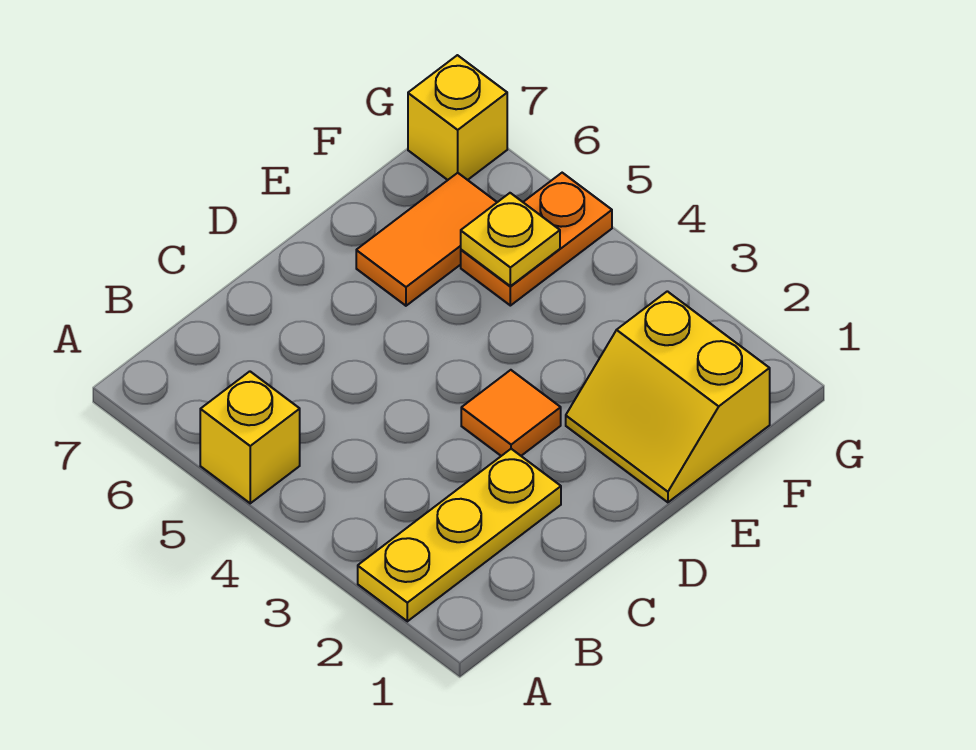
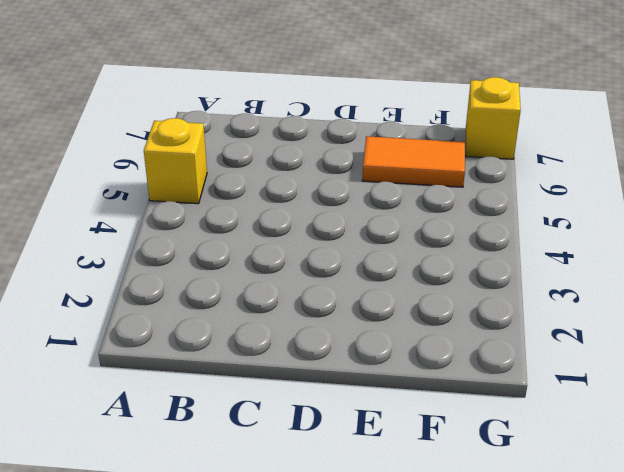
none -> yellow plate A2:C2 level 1
none -> orange tile D3 level 1

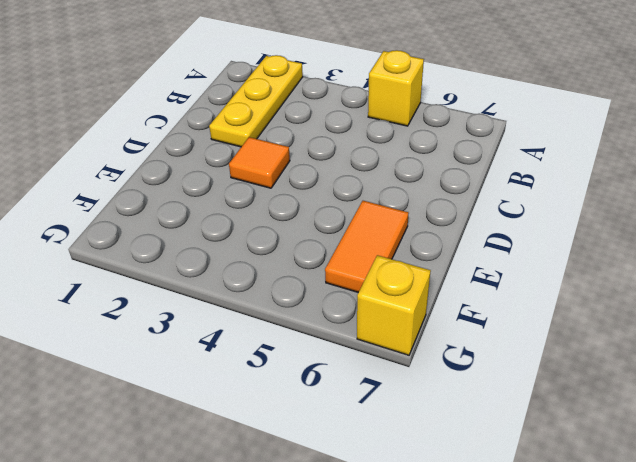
none -> yellow slope E1:F2 level 1 top F
none -> orange plate F5:G5 level 1

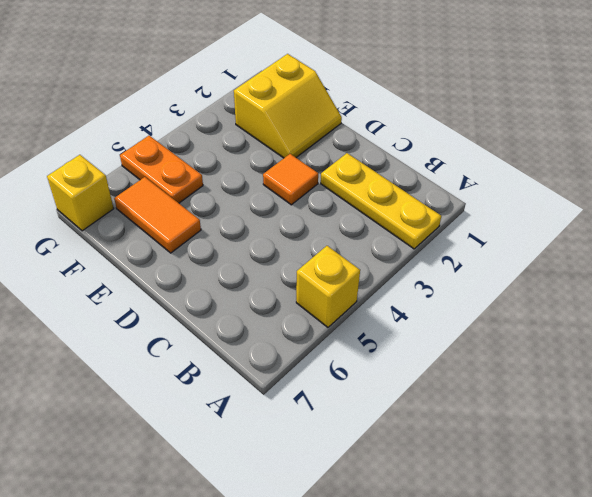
none -> yellow plate F5 level 2

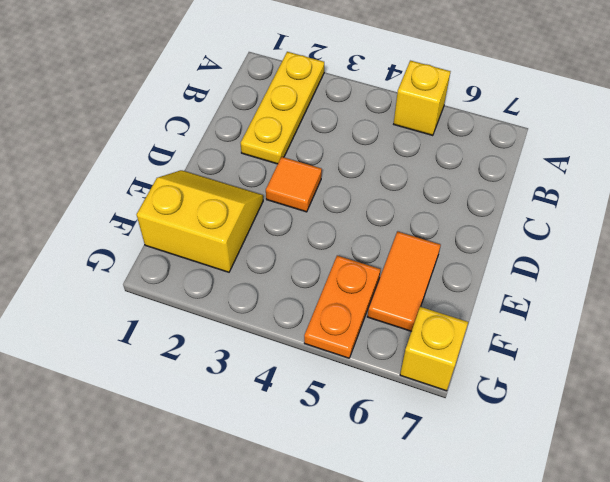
none -> yellow plate F5 level 2

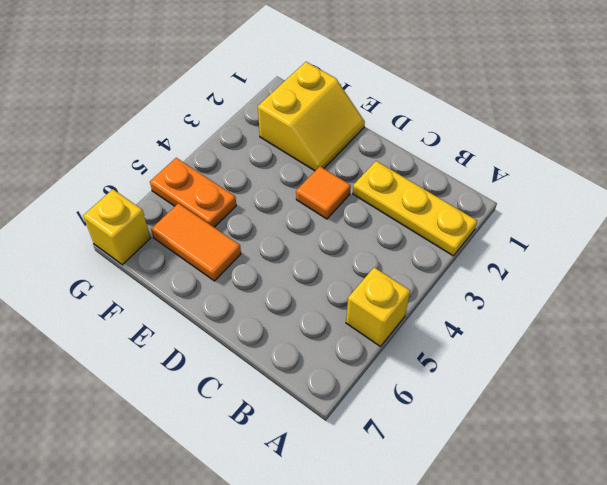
none -> yellow plate F5 level 2

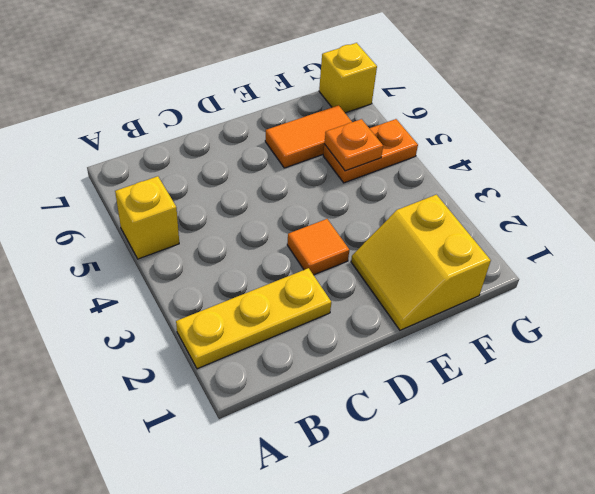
orange plate F5 level 2 -> yellow plate F5 level 2

